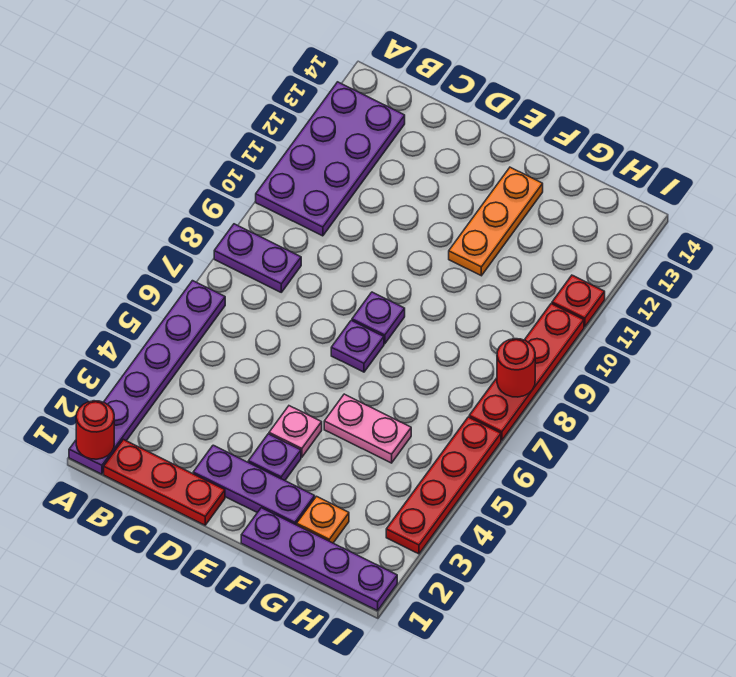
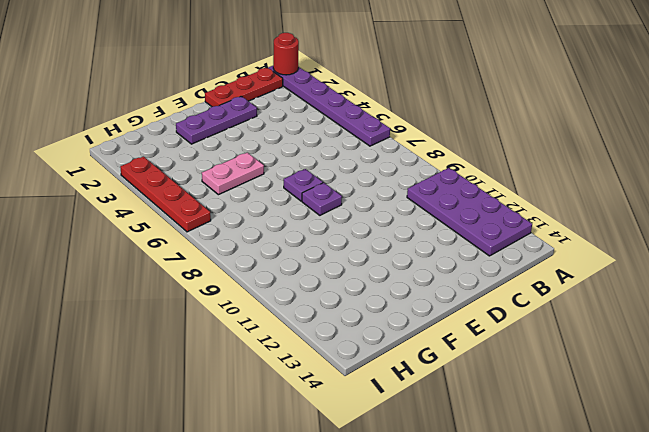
none -> purple plate A8:B8 level 1
none -> purple plate E3 level 1
none -> pink plate E4 level 1

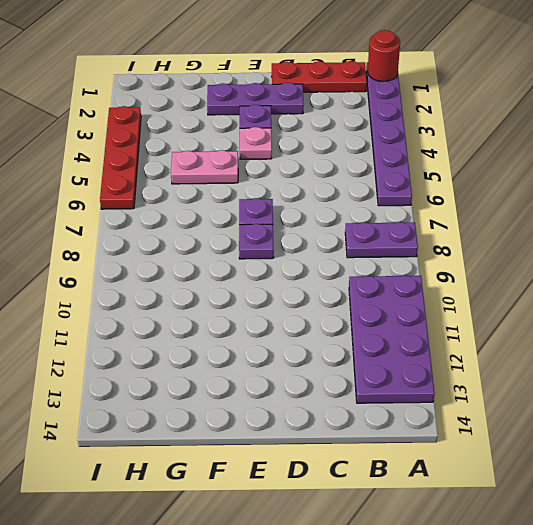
none -> purple plate F1:I1 level 1
none -> orange plate F11:F13 level 1
none -> orange plate G2 level 1

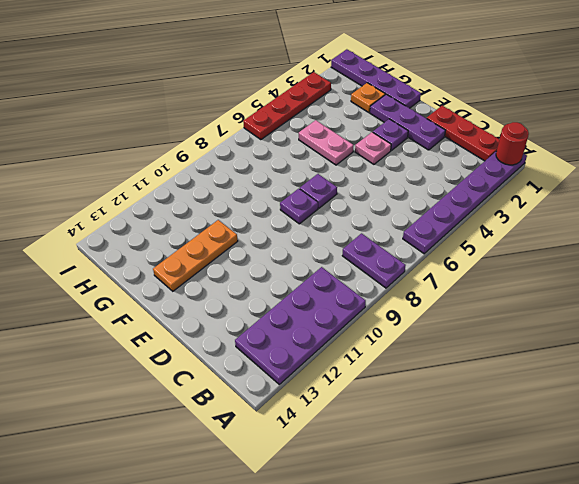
none -> red plate I7:I10 level 1
none -> red plate I11 level 1
none -> red round brick I8 level 2

